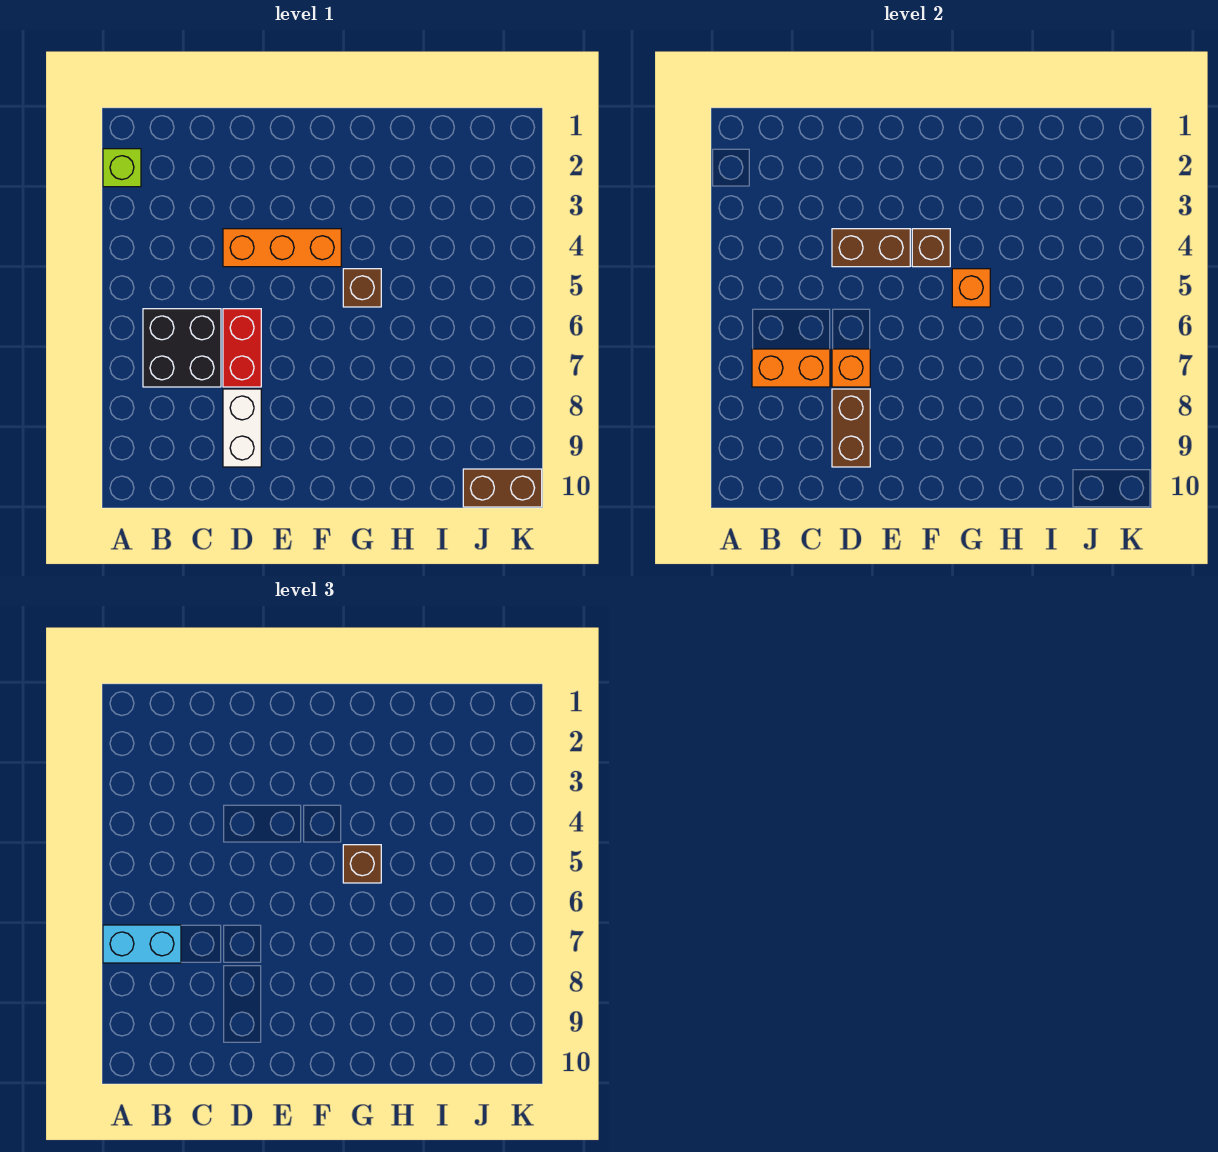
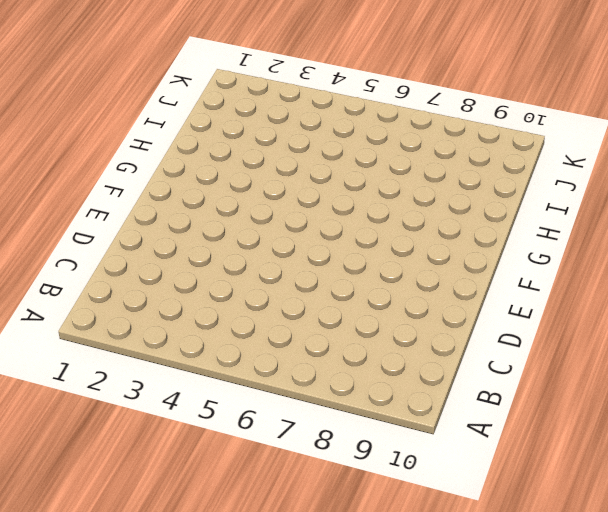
none -> lime brick A2 level 1
none -> black brick B6:C7 level 1
none -> orange brick D4:F4 level 1

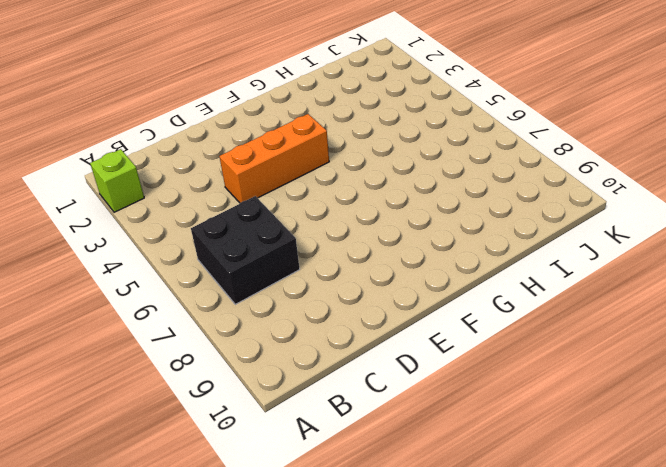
none -> red brick D6:D7 level 1
none -> white brick D8:D9 level 1
none -> brown brick G5 level 1

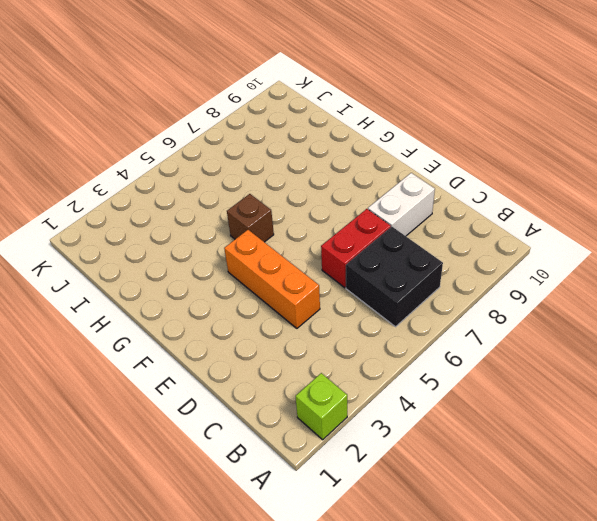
none -> brown brick J10:K10 level 1
none -> orange brick B7:C7 level 2
none -> brown brick D4:E4 level 2

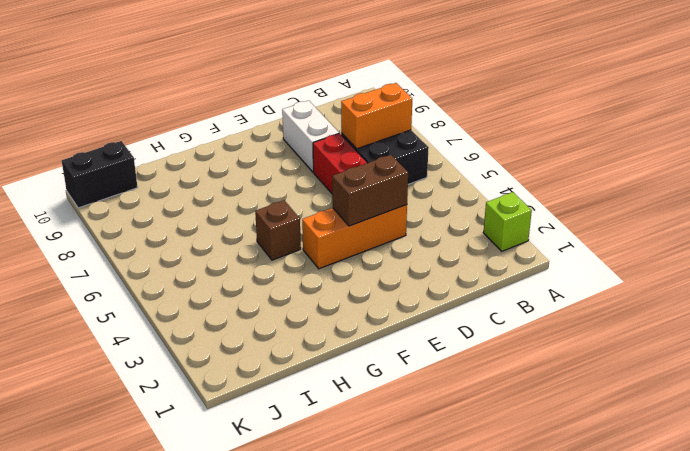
black brick J10:K10 level 1 -> brown brick J10:K10 level 1
none -> orange brick D7 level 2
none -> brown brick D8:D9 level 2
none -> brown brick F4 level 2

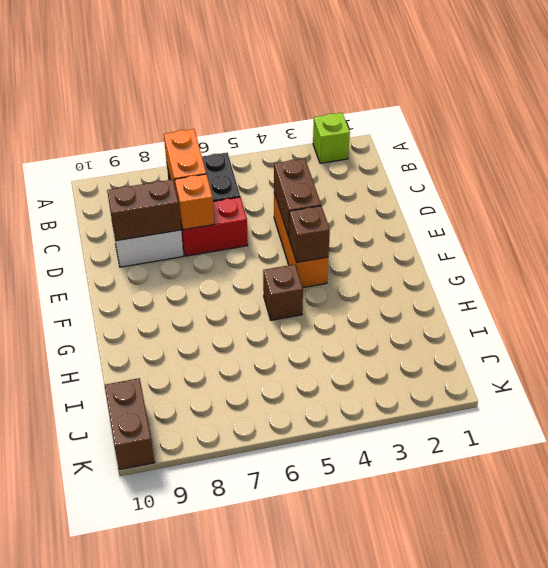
none -> orange brick G5 level 2
none -> cyan brick A7:B7 level 3
none -> brown brick G5 level 3

